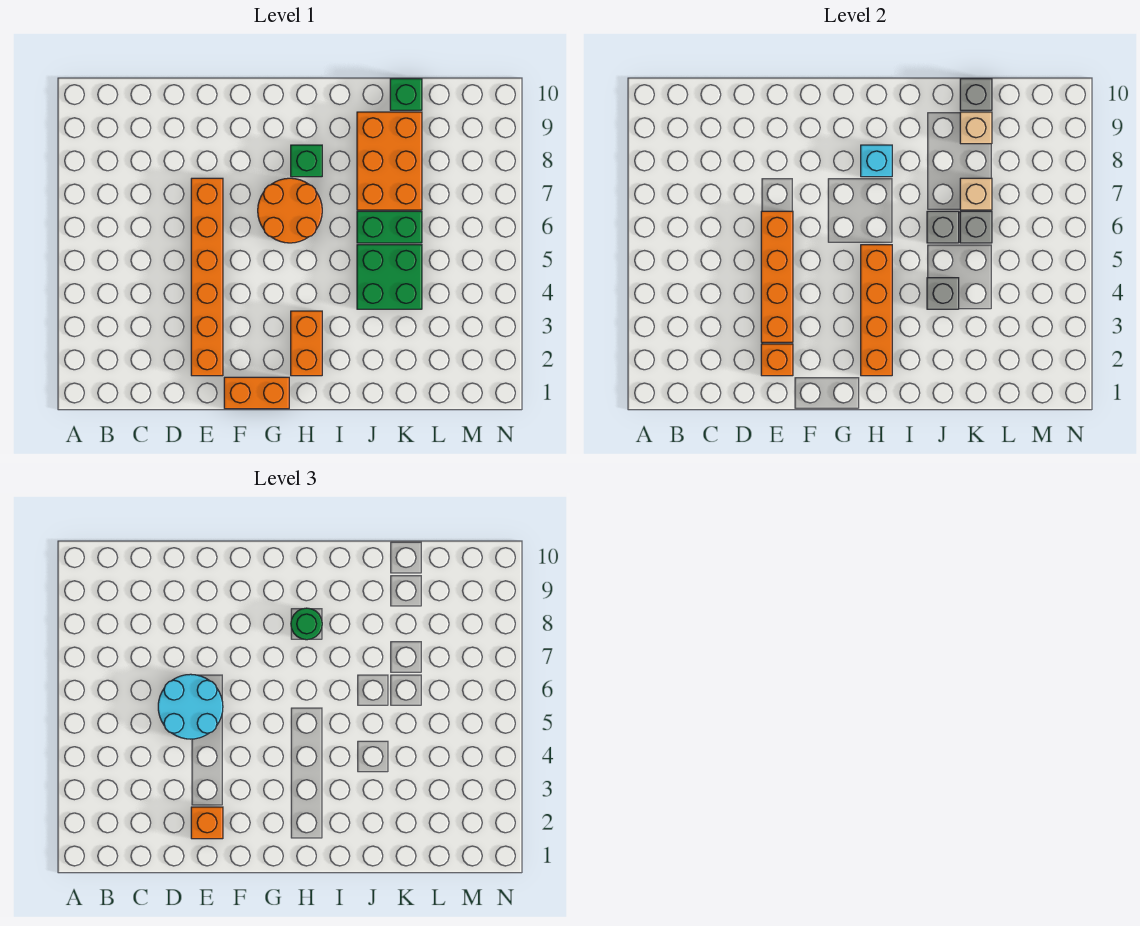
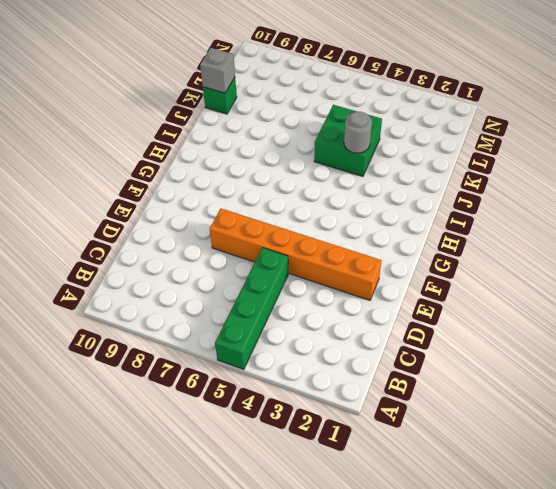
green brick A5:D5 level 1 -> none
grey round brick J4 level 2 -> grey brick J4 level 2
none -> orange brick F1:G1 level 1
none -> orange round brick G6:H7 level 1
none -> orange brick H2:H3 level 1

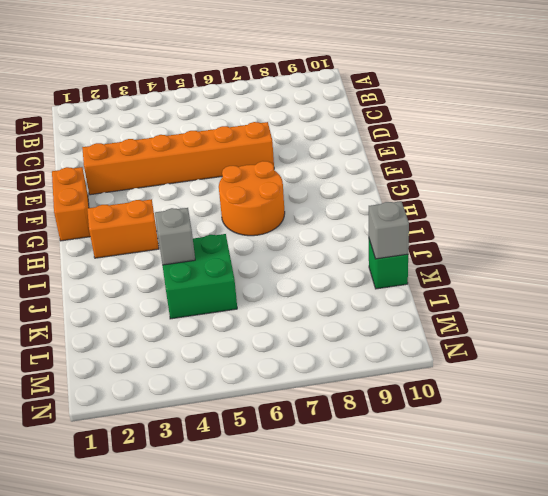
none -> green brick H8 level 1
none -> green brick J6:K6 level 1
none -> orange brick J7:K9 level 1

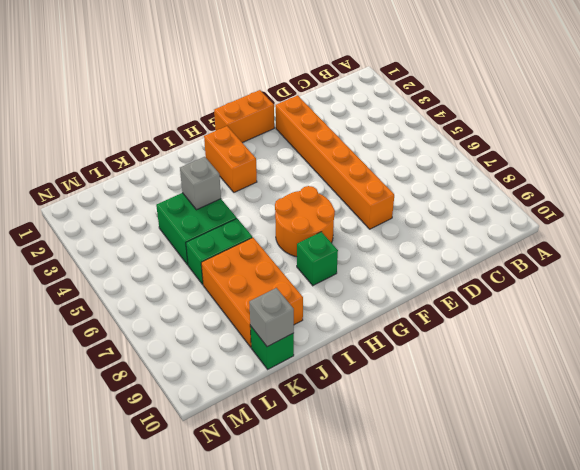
none -> orange brick E2 level 2
none -> orange brick E3:E6 level 2
none -> orange brick H2:H5 level 2

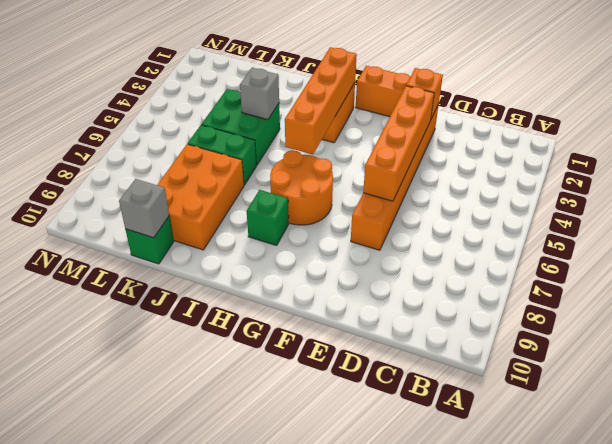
none -> cyan brick H8 level 2
none -> grey brick J6 level 2
none -> grey brick K6 level 2

